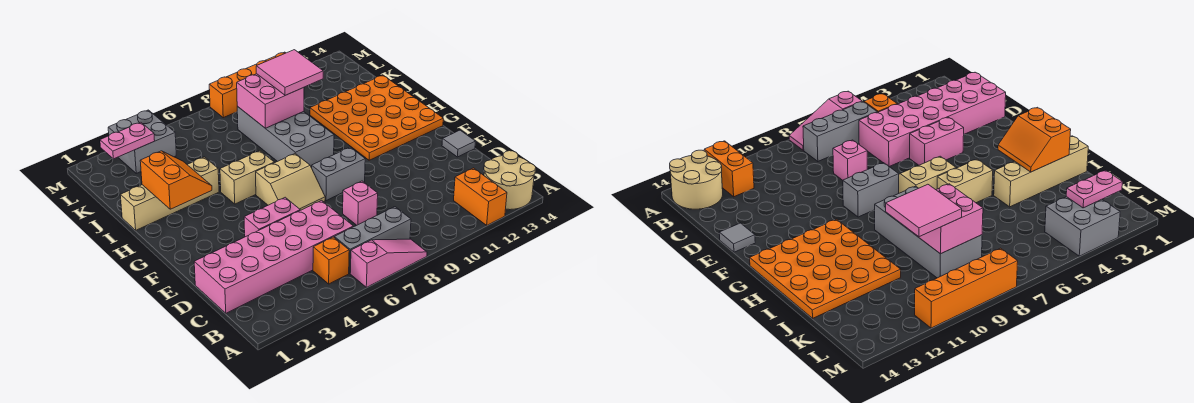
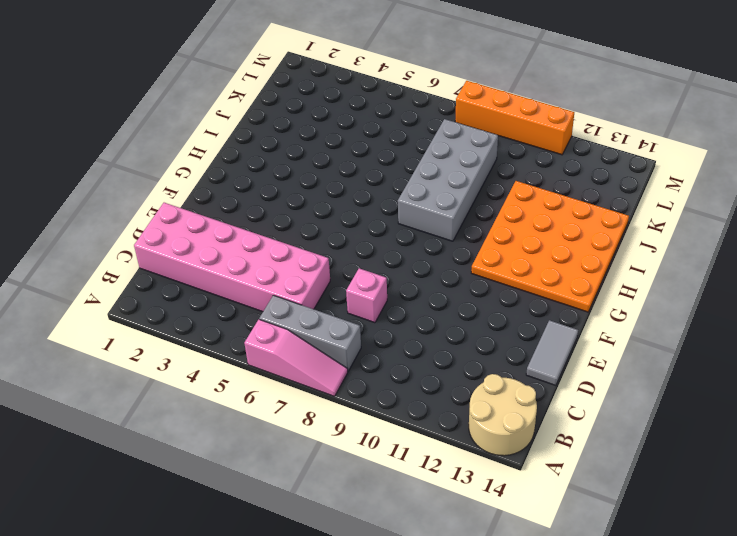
grey tile D14:E14 level 1 -> grey tile E14 level 1
none -> orange brick A12:B12 level 1
none -> orange brick B5 level 1
none -> pink brick E4:E5 level 1

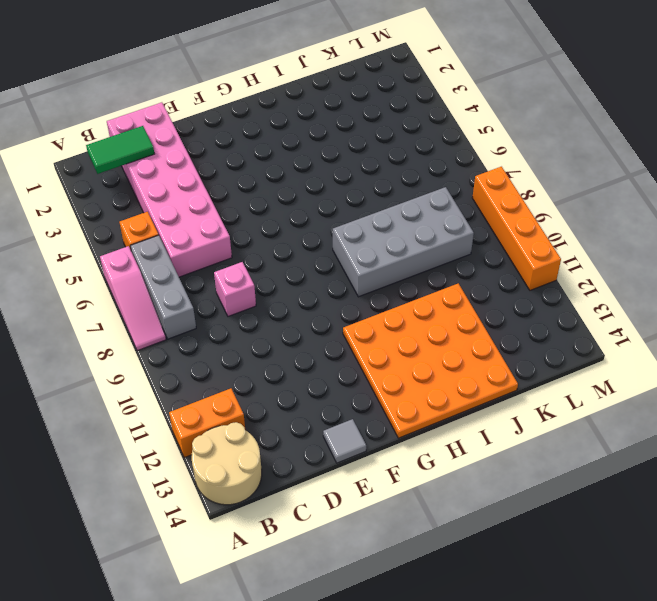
green tile B2:C2 level 2 -> none
none -> pink brick E4:E5 level 1
none -> tan slope F6:G7 level 1 top G
none -> grey brick F8:F9 level 1

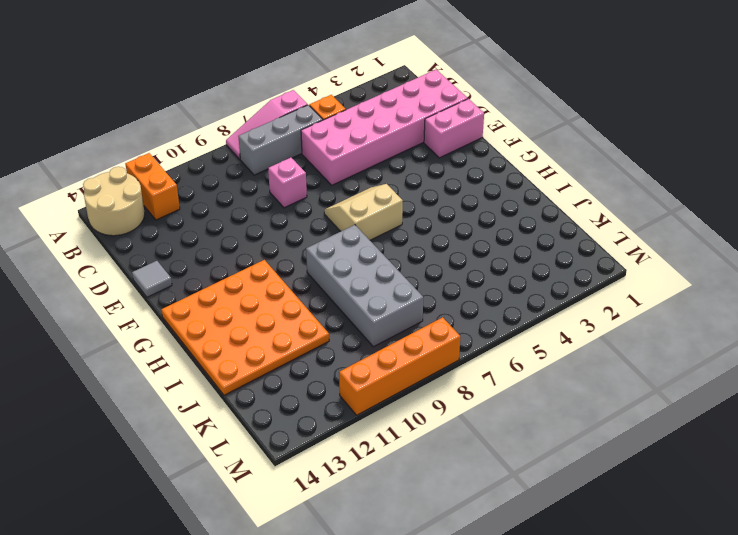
pink brick E1:E2 level 1 -> pink brick E4:E5 level 1
none -> grey brick F8:F9 level 1
none -> tan brick H5:H6 level 1
none -> tan brick I1:I4 level 1

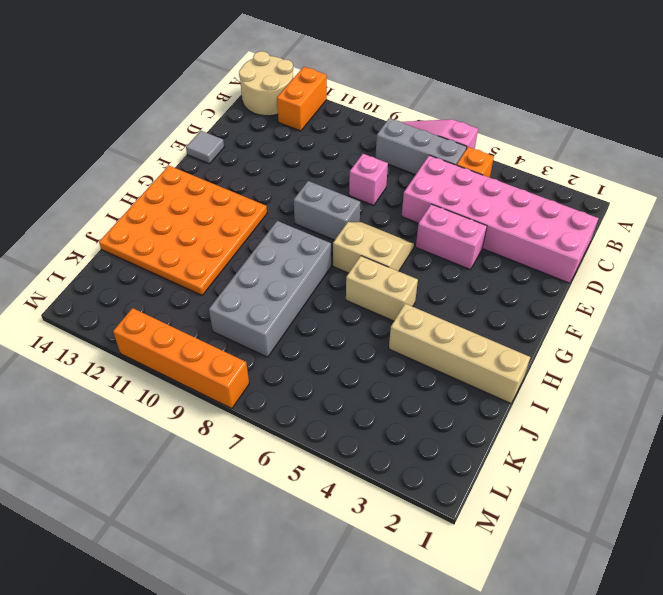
none -> grey brick L3:M4 level 1
none -> orange slope H2:I3 level 2 top 2
none -> pink brick J8:K9 level 2

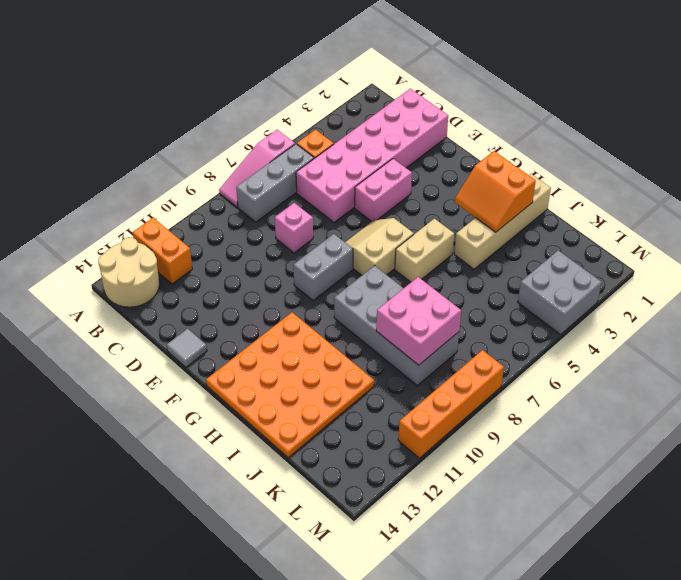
none -> pink plate L2:L3 level 2
none -> pink tile J9:K10 level 3

